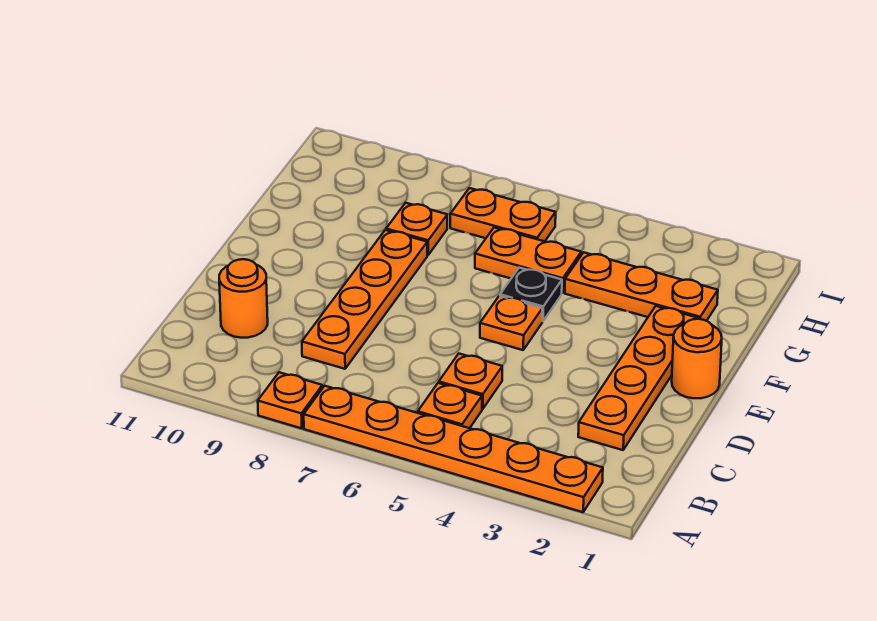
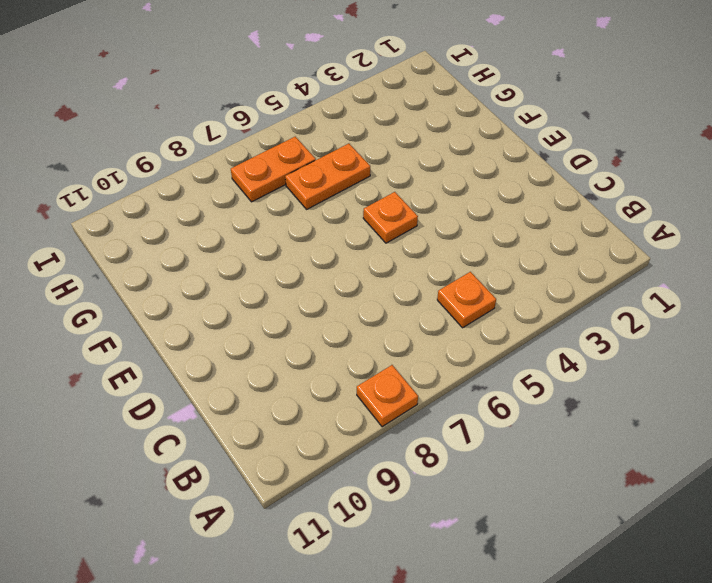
none -> orange plate A2:A7 level 1
none -> orange plate C2:F2 level 1
none -> orange plate C5 level 1

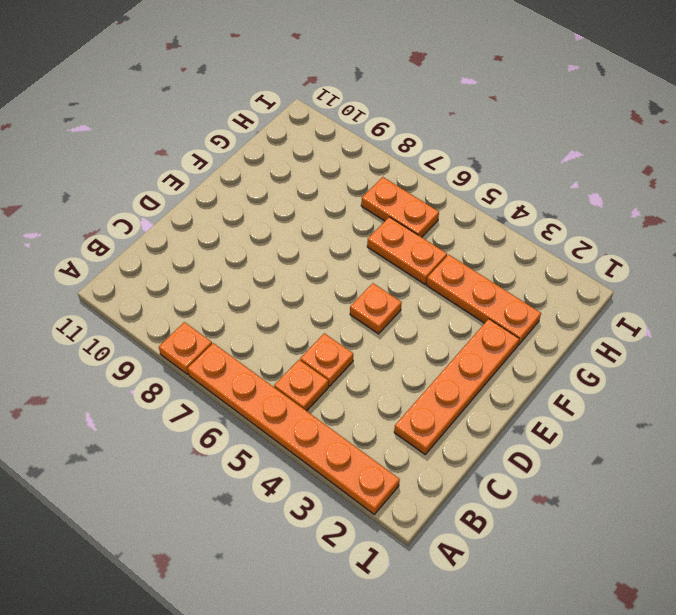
none -> orange plate C8:F8 level 1
none -> orange round brick C10 level 1
none -> orange round brick E1 level 1

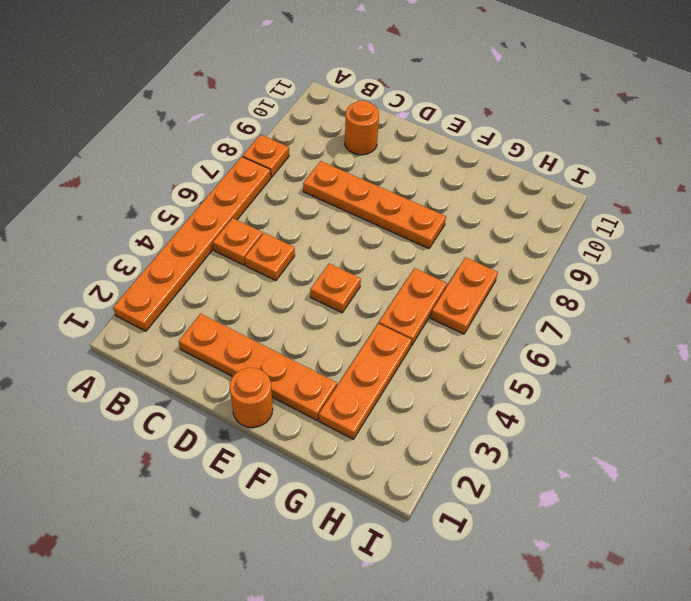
none -> black plate F5 level 1
none -> orange plate G8 level 1

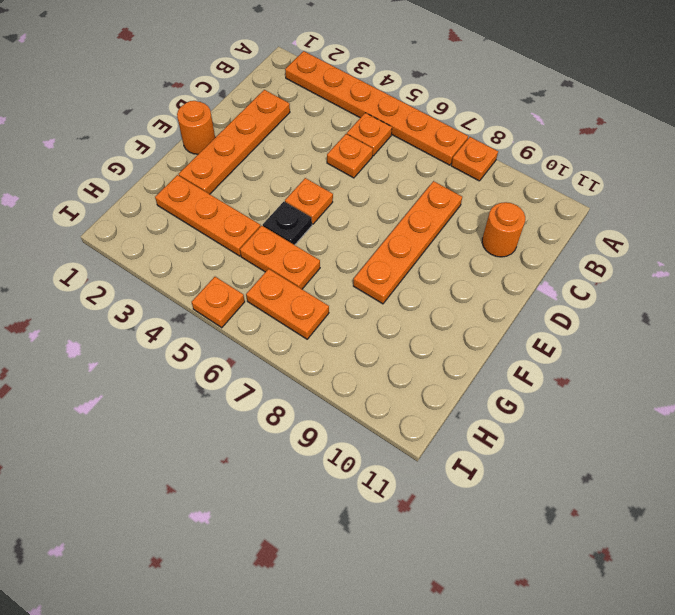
orange plate I5 level 1 -> orange plate G8 level 1

